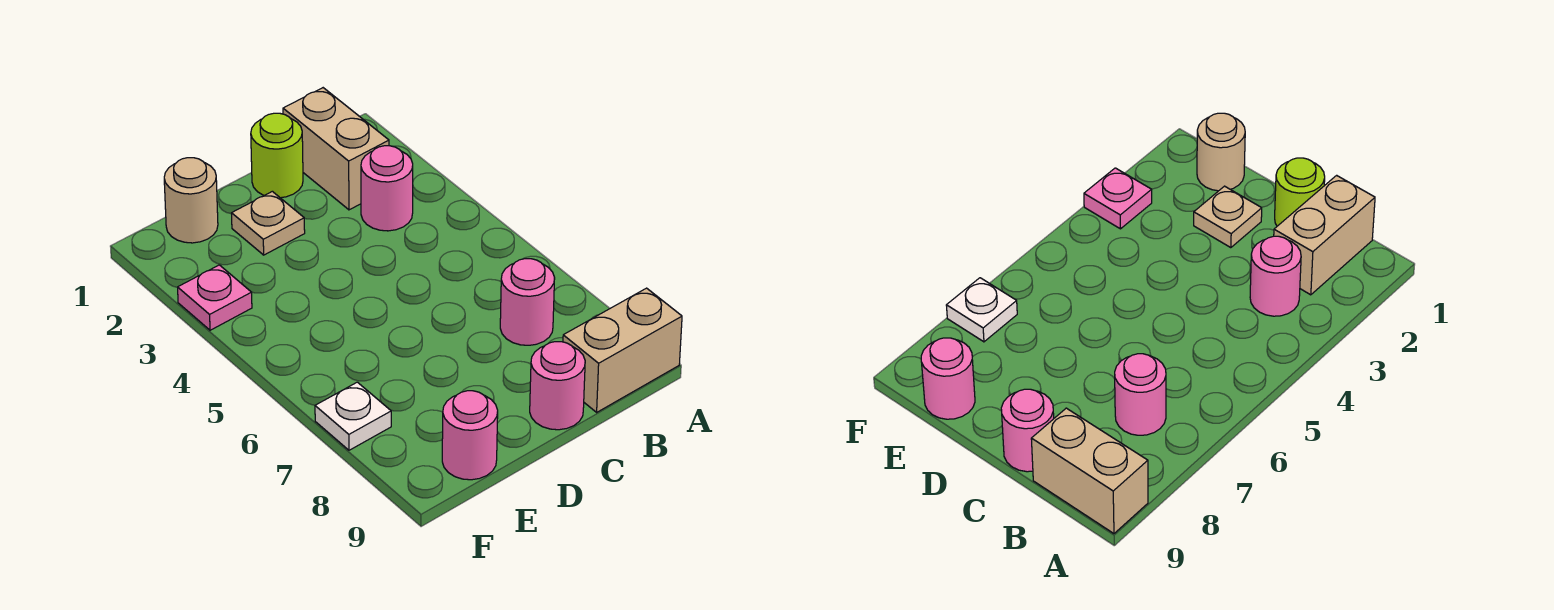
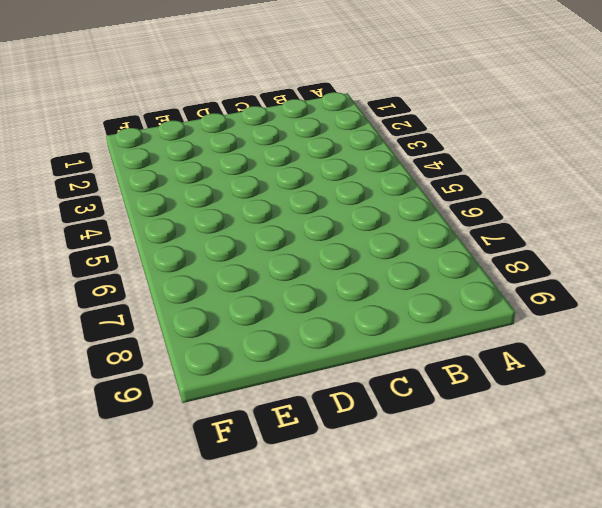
none -> tan brick A9:B9 level 1
none -> tan brick B1:B2 level 1

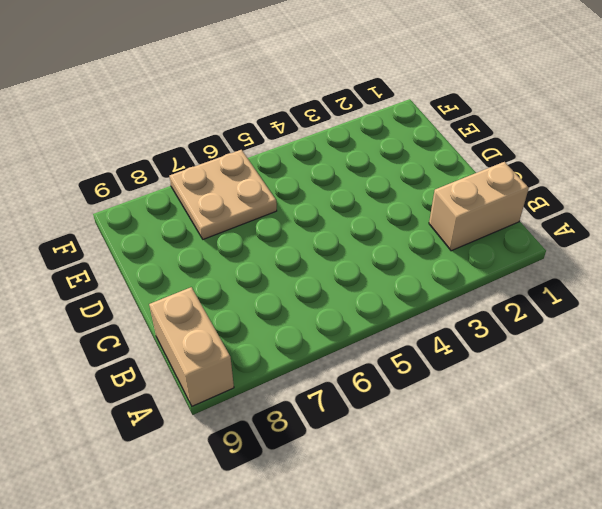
tan plate E6:F7 level 1 -> white plate F7 level 1
none -> pink round brick B3 level 1
none -> pink round brick B7 level 1

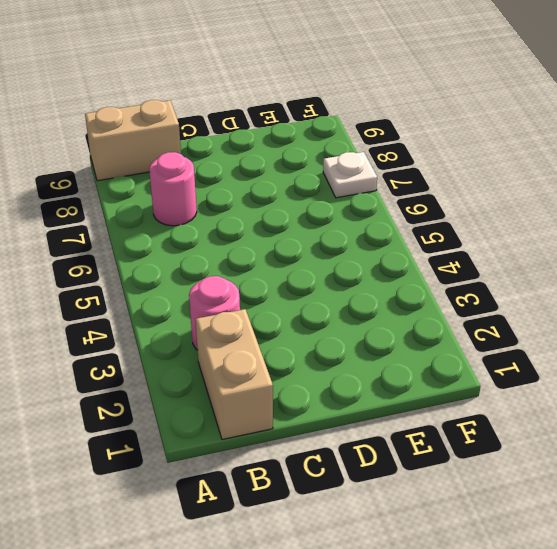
none -> lime round brick C1 level 1
none -> pink round brick C9 level 1

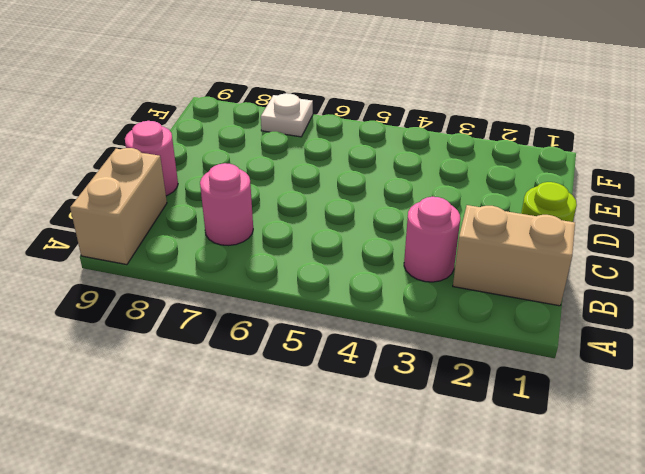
none -> tan plate D2 level 1
none -> tan round brick E1 level 1

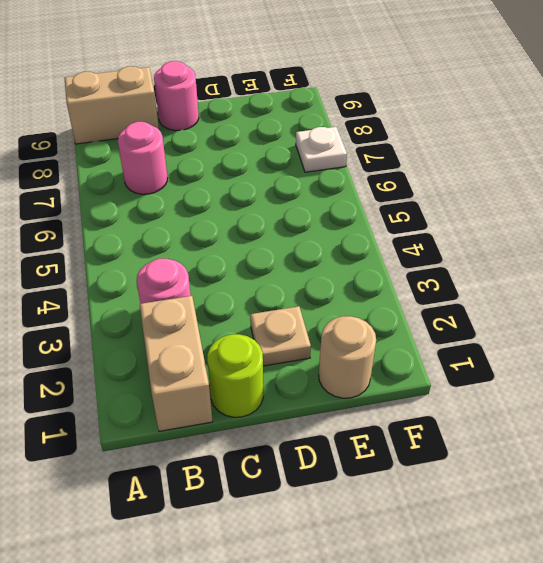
none -> pink round brick E9 level 1
none -> pink plate F3 level 1

